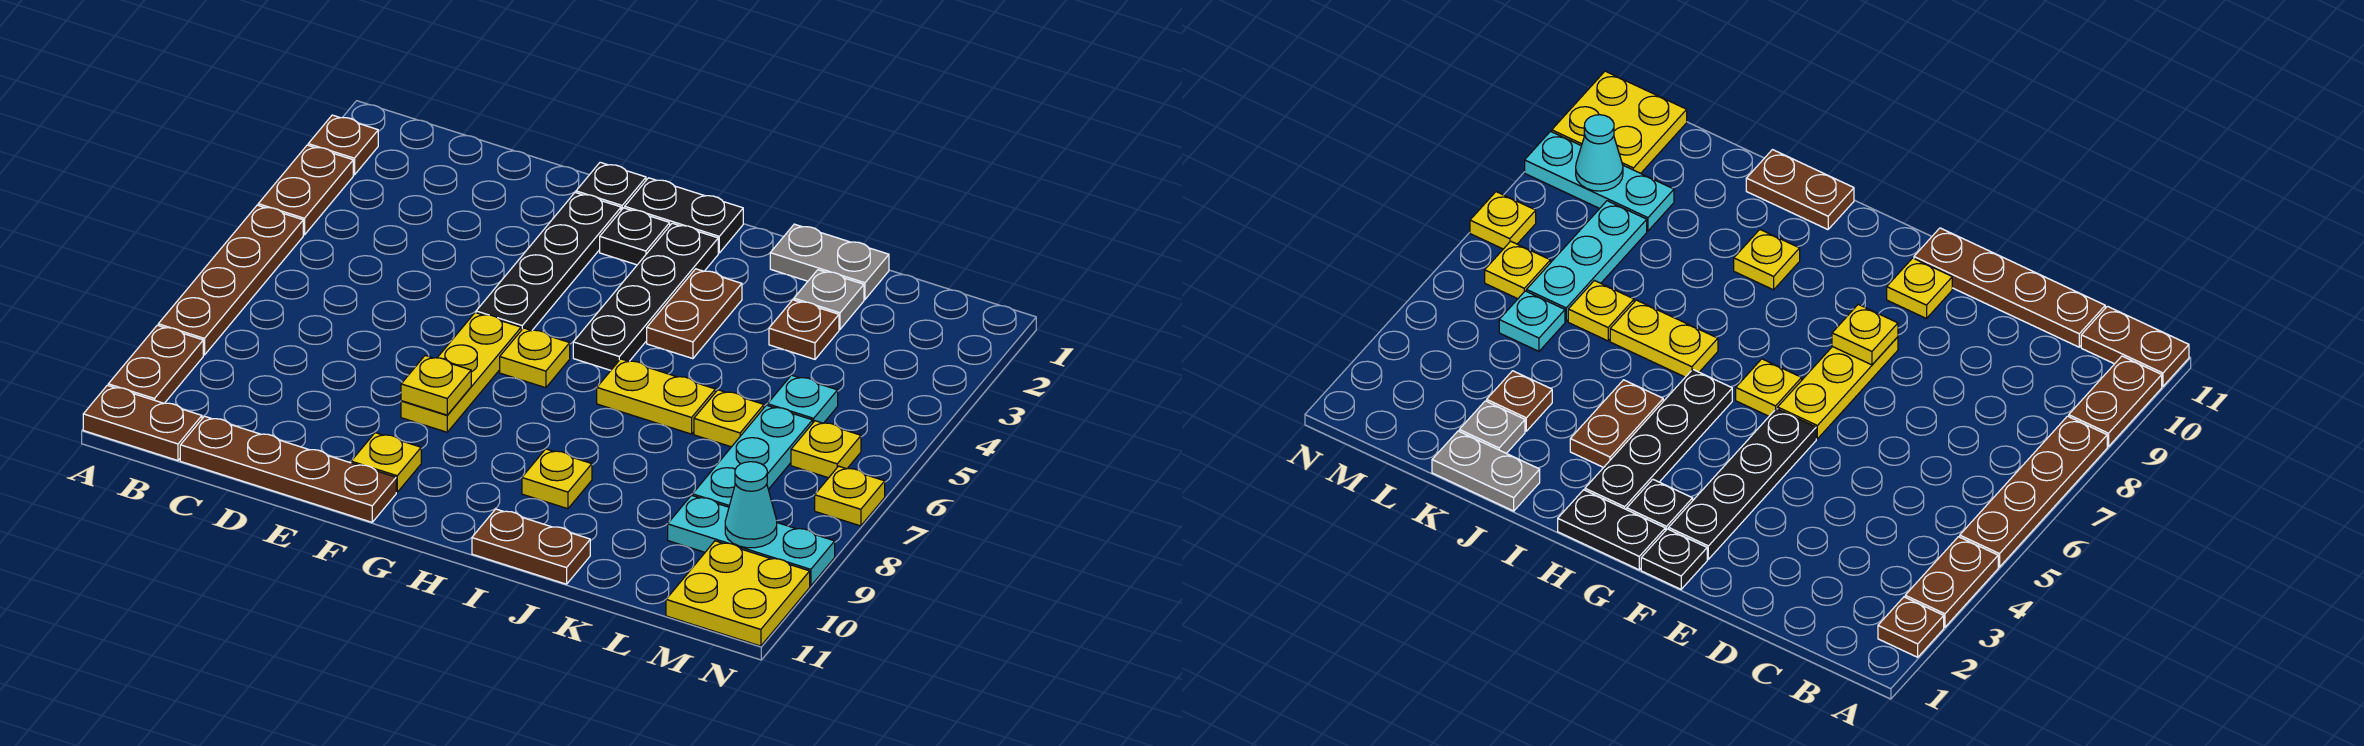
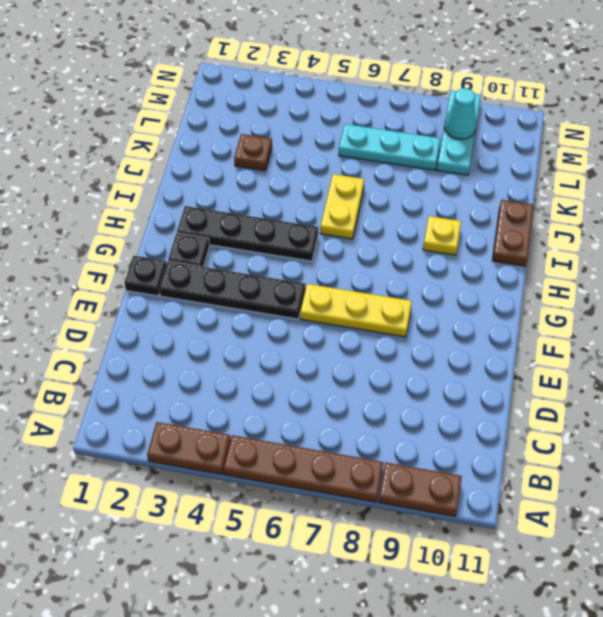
none -> brown plate A2 level 1
none -> brown plate A11:B11 level 1
none -> brown plate C11:F11 level 1
none -> yellow plate F10 level 1

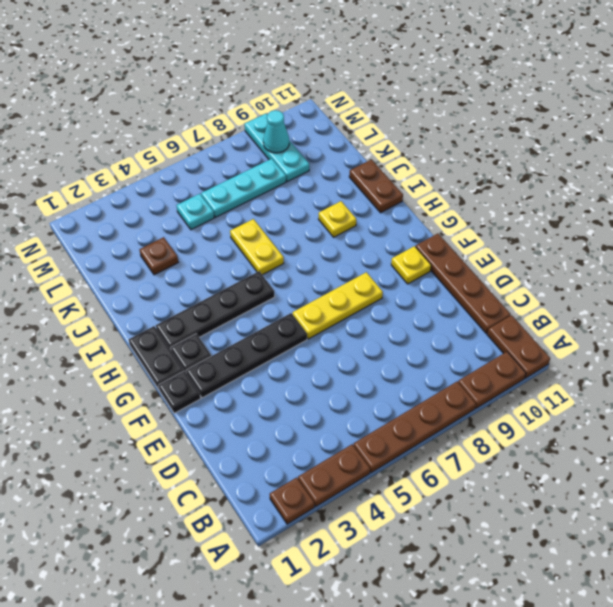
none -> yellow plate G6 level 1
none -> brown plate I3:I4 level 1
none -> grey plate J1:K1 level 1
none -> grey plate K2 level 1

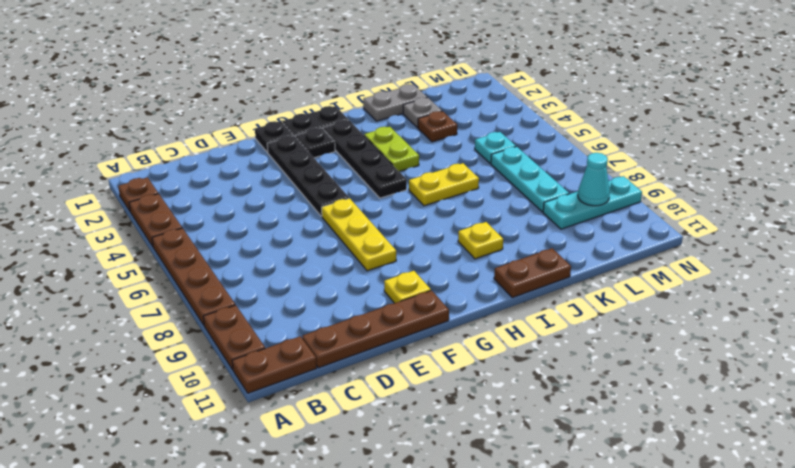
lime plate I3:I4 level 1 -> brown plate I3:I4 level 1
none -> yellow plate G6 level 1
none -> yellow plate K6 level 1
none -> yellow plate M6 level 1
none -> yellow plate M10:N11 level 1

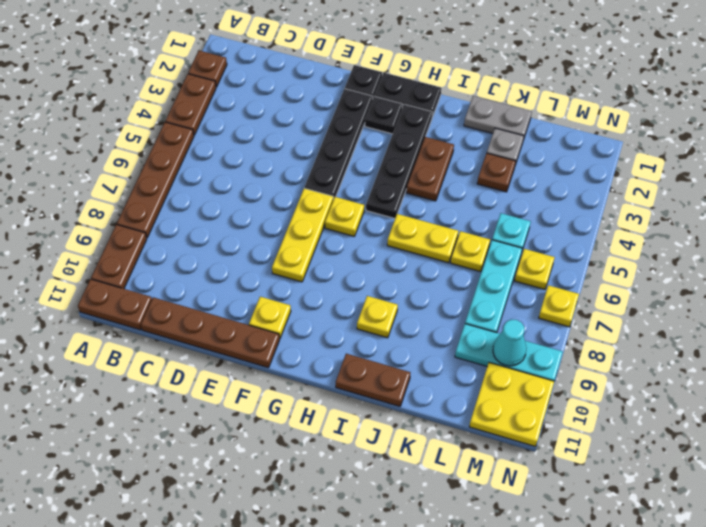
none -> yellow plate F8 level 2

